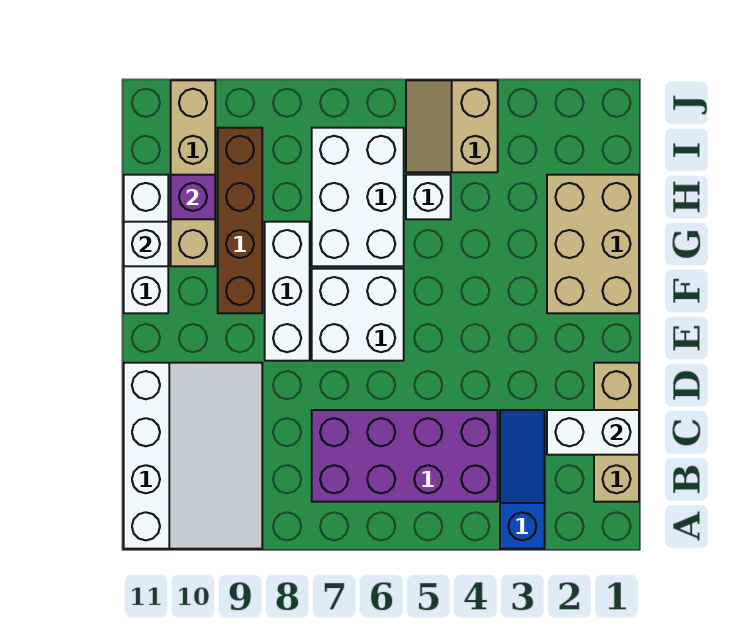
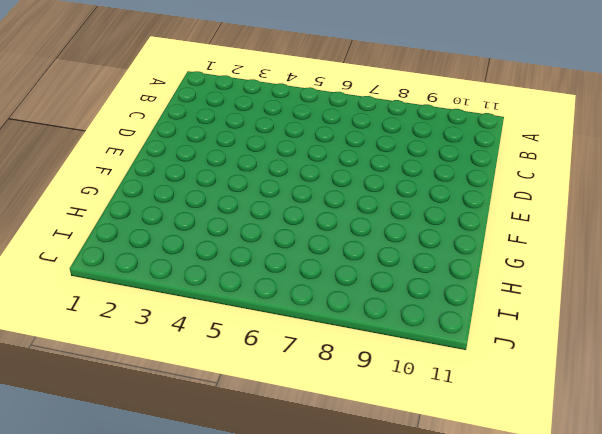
none -> blue slope A3:C3 level 1 top A
none -> white slope A9:D11 level 1 top 11
none -> tan brick B1:D1 level 1

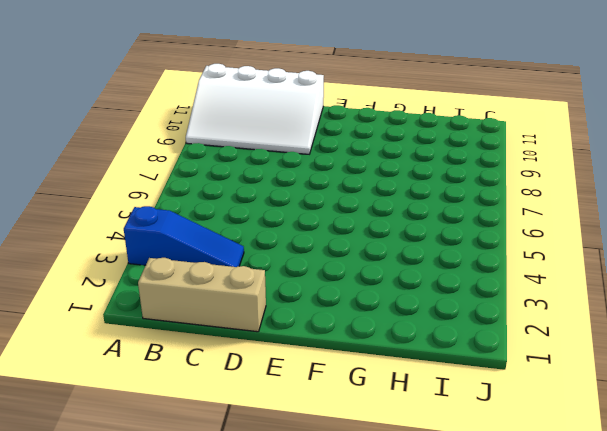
none -> purple brick B4:C7 level 1
none -> white brick E6:F7 level 1
none -> white brick E8:G8 level 1

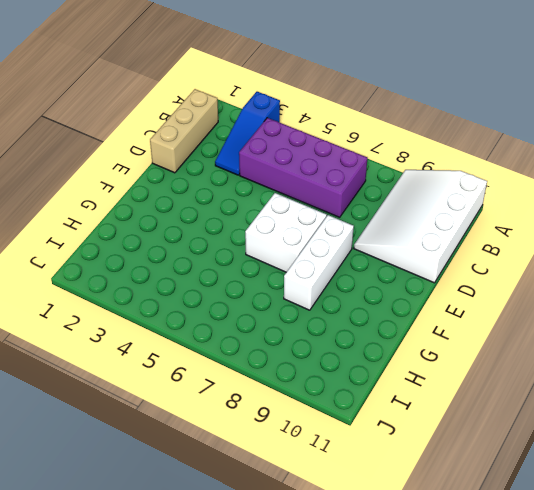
none -> tan brick F1:H2 level 1
none -> brown brick F9:I9 level 1
none -> white brick F11:H11 level 1

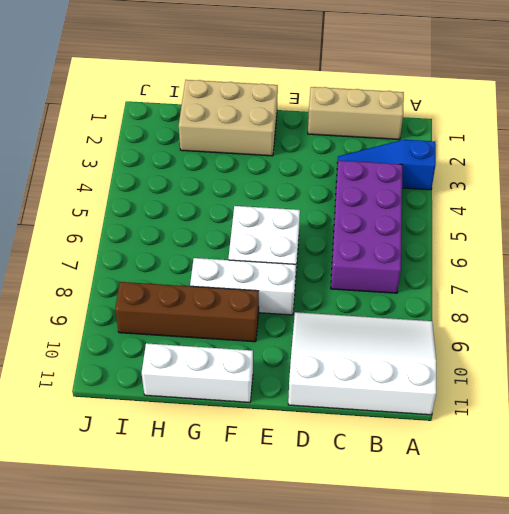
none -> white brick G6:I7 level 1
none -> tan brick G10:J10 level 1
none -> white brick H5 level 1

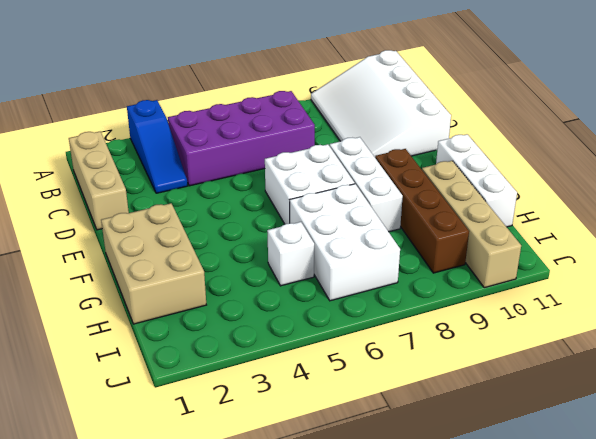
none -> tan slope I4:J5 level 1 top 4
none -> white brick C1:C2 level 2
none -> white brick G11 level 2

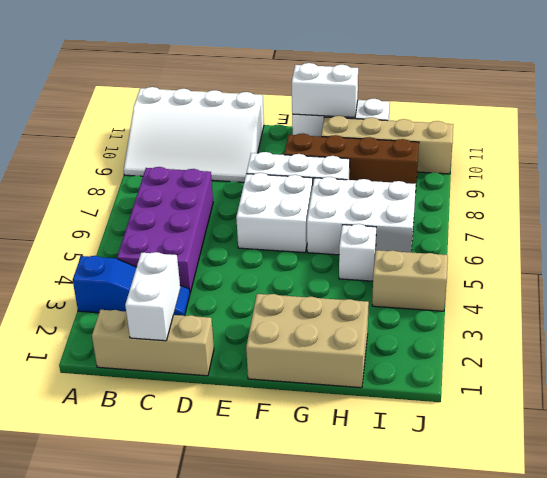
white brick F11:G11 level 2 -> white brick G11 level 2
none -> purple brick H10 level 2

